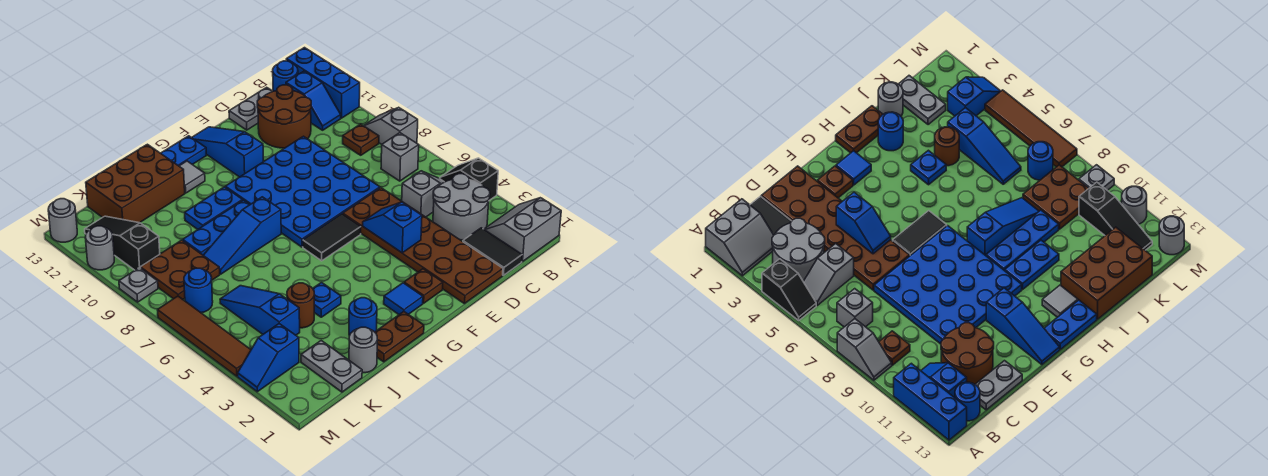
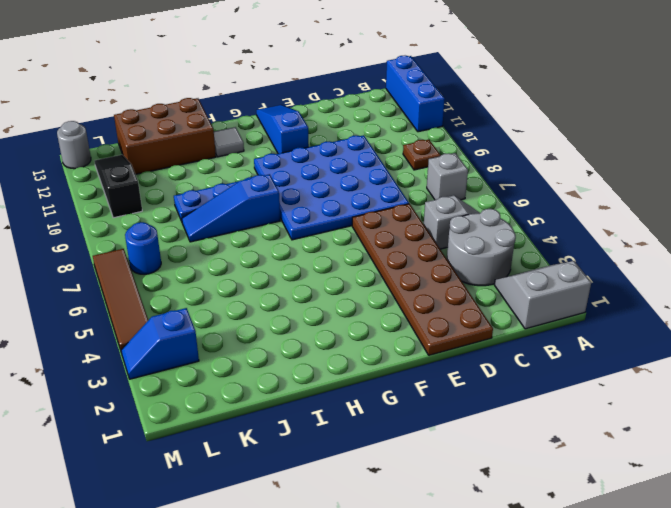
none -> black slope A4:A5 level 1 top 4
none -> grey slope A8:A9 level 1 top 8
none -> blue slope B11:B12 level 1 top 12
none -> blue round brick B13 level 1

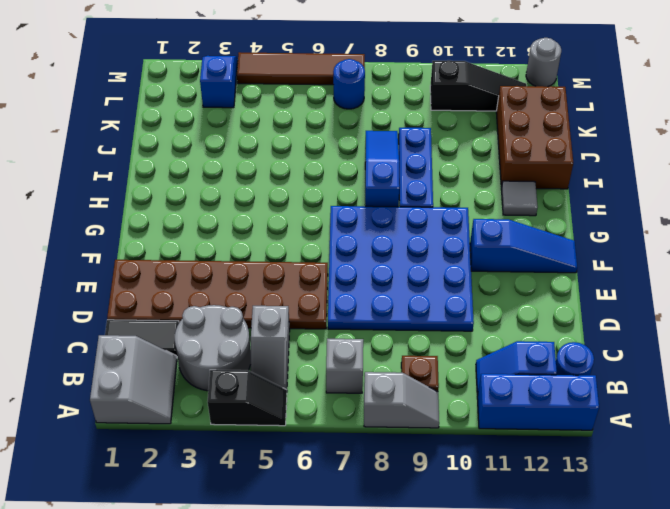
none -> brown round brick C11:D12 level 1
none -> grey plate C13:D13 level 1
none -> brown plate F2 level 1
none -> black tile F6:G6 level 1

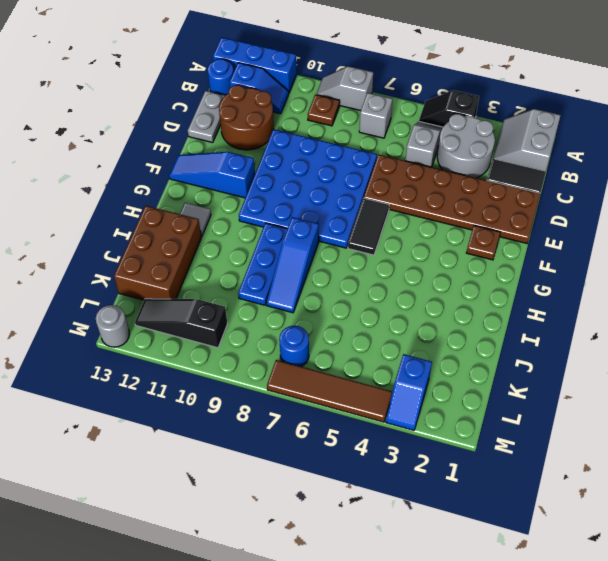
none -> blue tile G2 level 1
none -> blue plate G13:H13 level 1
none -> brown plate H1:I1 level 1
none -> blue plate H10:I10 level 1

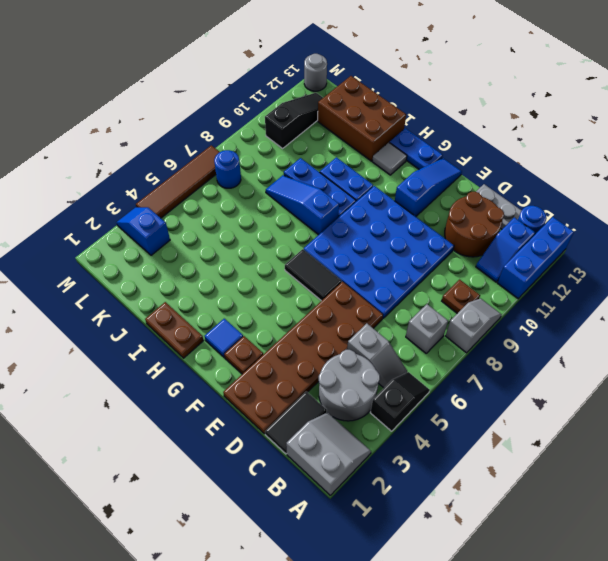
none -> blue round brick I2 level 1
none -> blue plate I4 level 1
none -> grey round brick J1 level 1
none -> brown round brick J4 level 1

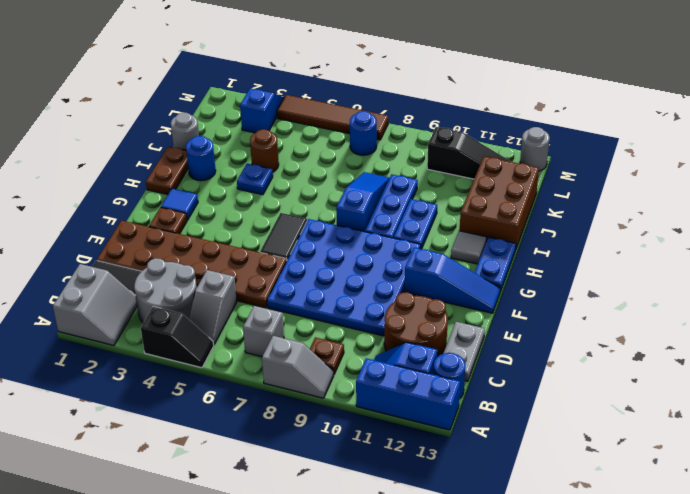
none -> grey plate K1:K2 level 1
none -> blue slope K4:K6 level 1 top 4
none -> brown plate K8:L9 level 1
none -> grey plate M9 level 1

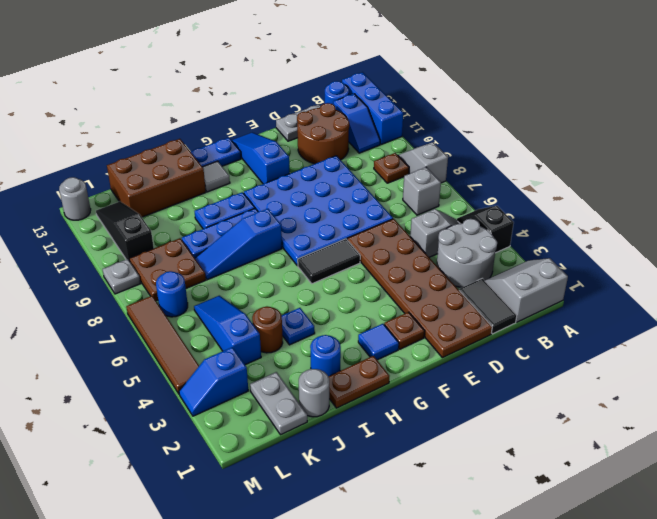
none -> grey round brick M11 level 1
none -> blue slope E4:E5 level 2 top 4

